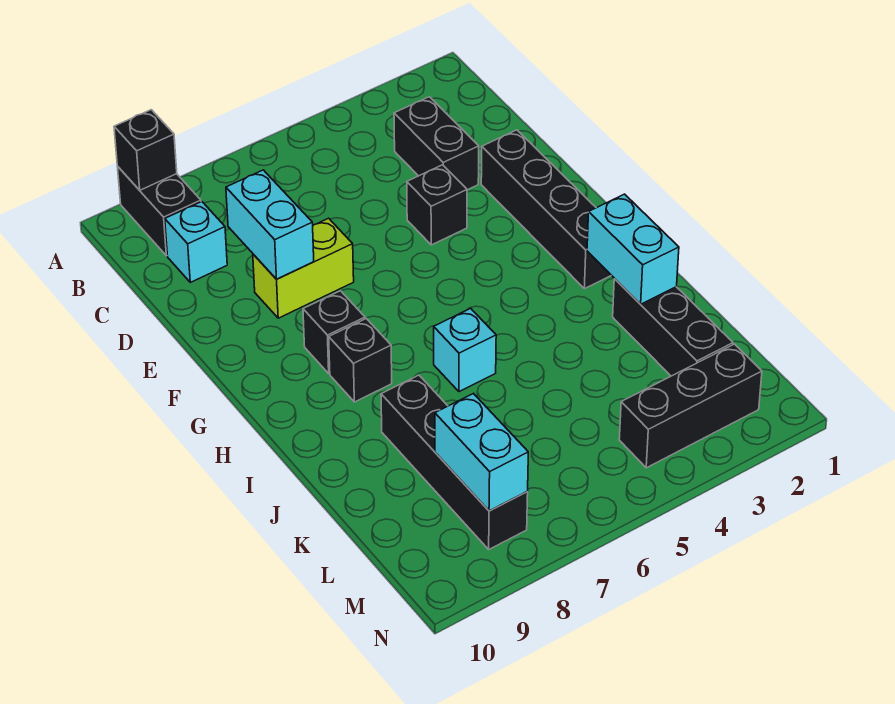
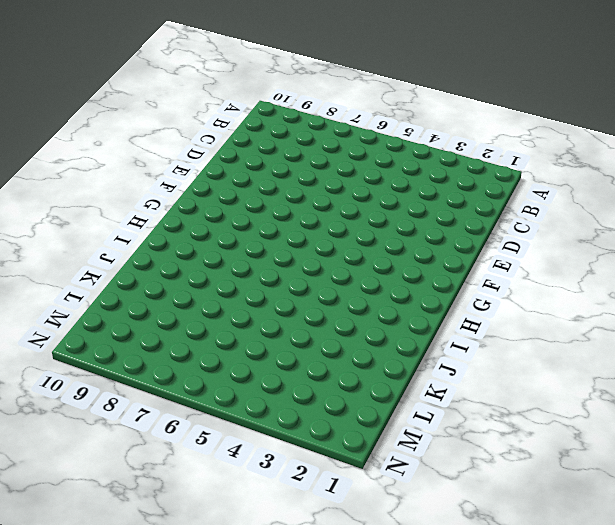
none -> black brick A9:B9 level 1
none -> black brick C3:D3 level 1
none -> cyan brick C9 level 1

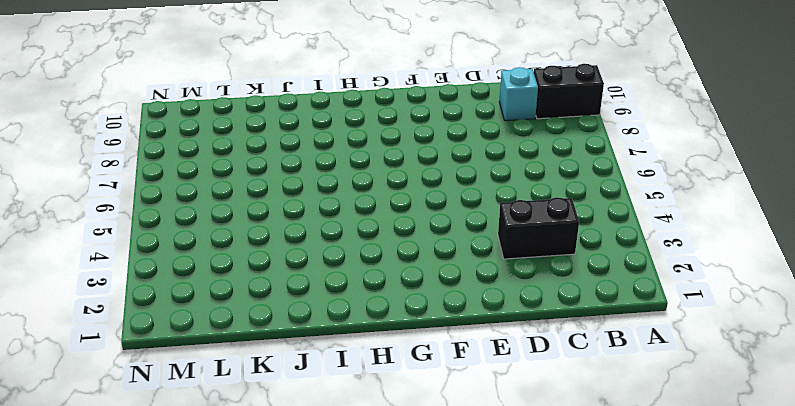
none -> black brick E2:H2 level 1
none -> black brick E4 level 1
none -> lime brick E7:E8 level 1

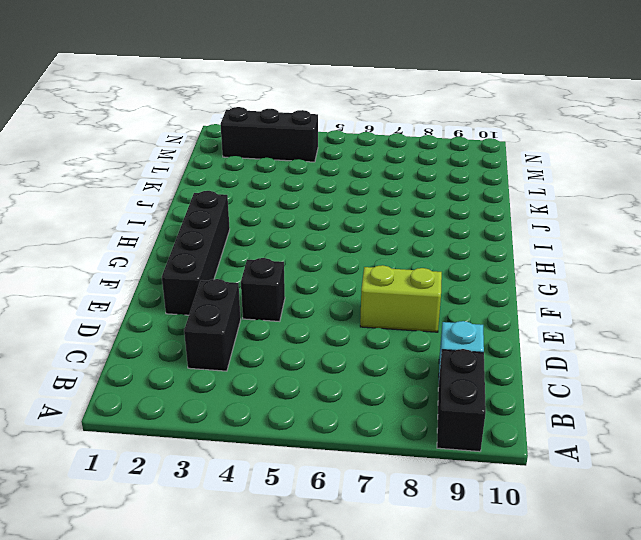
none -> black brick G8 level 1
none -> black brick H8 level 1
none -> cyan brick I6 level 1

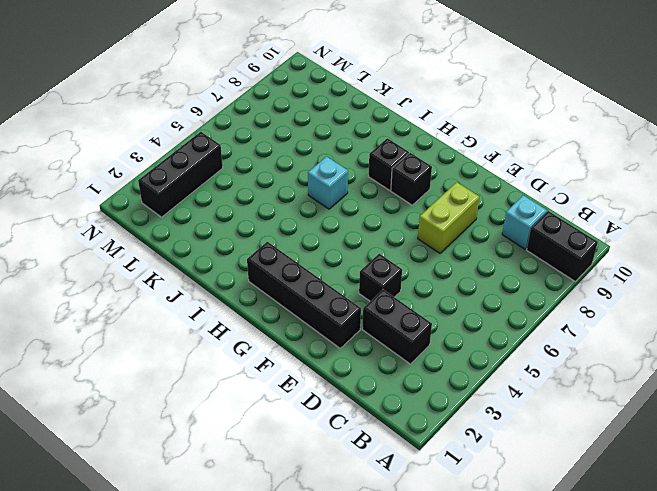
none -> black brick J2:L2 level 1
none -> black brick J8:M8 level 1
none -> black brick A9 level 2

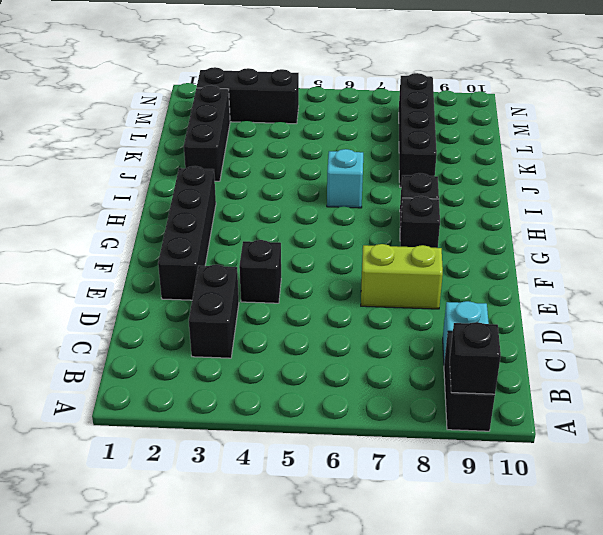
none -> cyan brick D8:E8 level 2
none -> cyan brick I2:J2 level 2
none -> cyan brick L8:M8 level 2

